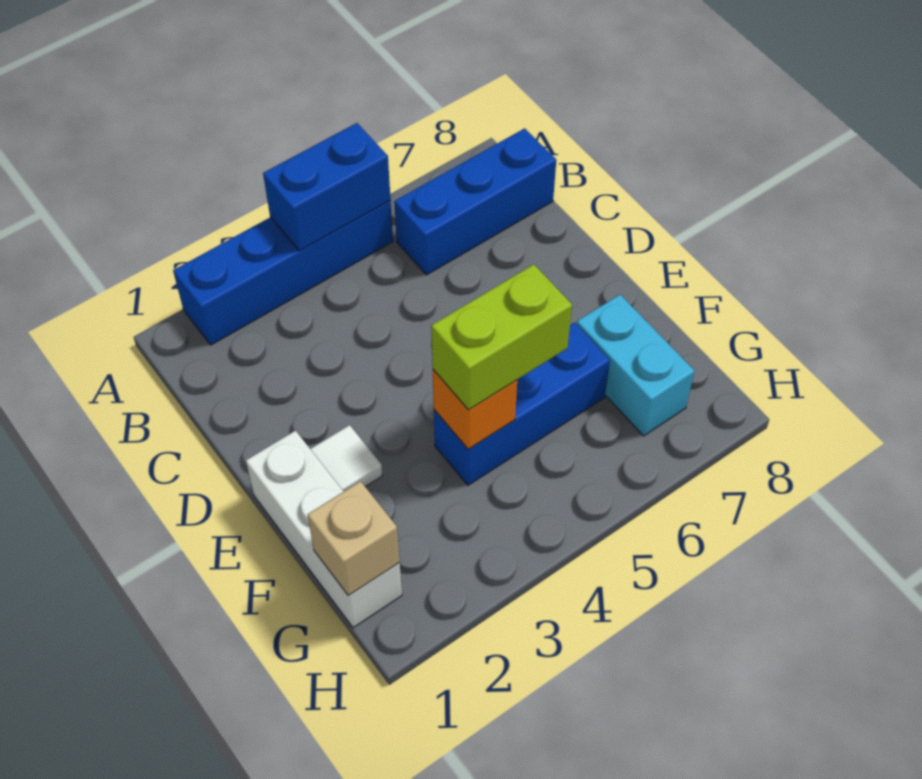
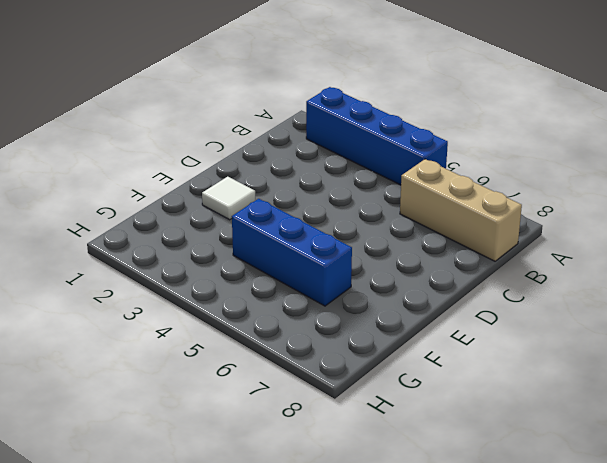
tan brick B6:B8 level 1 -> blue brick B6:B8 level 1
none -> white brick E1:G1 level 1
none -> cyan brick F7:G7 level 1

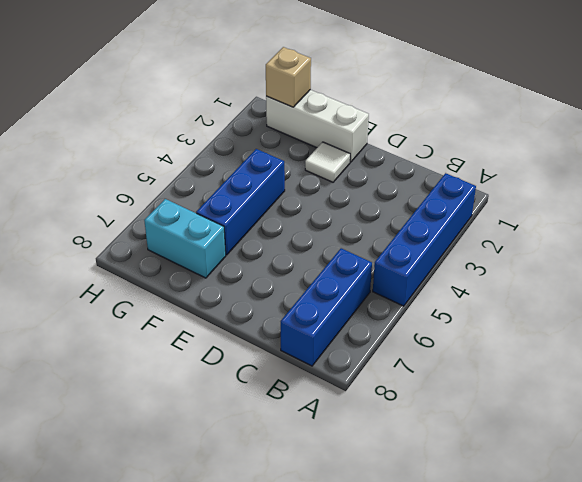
none -> blue brick A4:A5 level 2
none -> orange brick F4 level 2

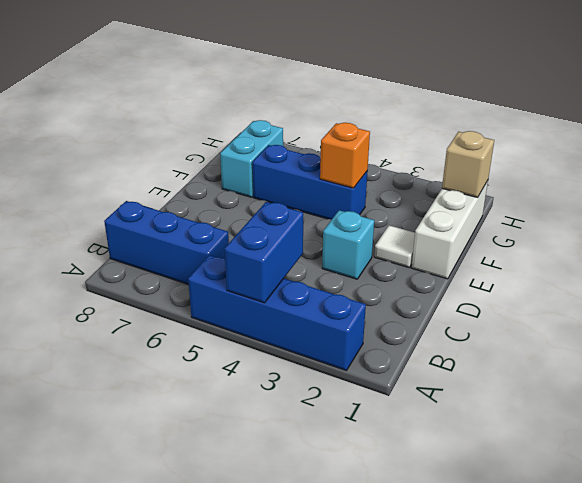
blue brick A4:B4 level 2 -> blue brick A4:A5 level 2
cyan brick D3 level 1 -> none
none -> lime brick F4:F5 level 3

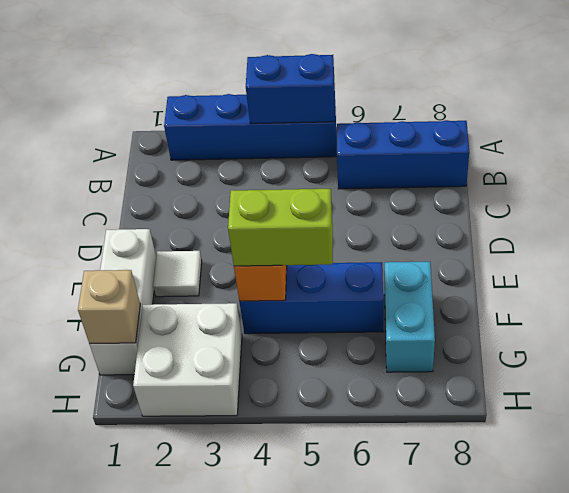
white brick G2:H3 level 1 -> none

